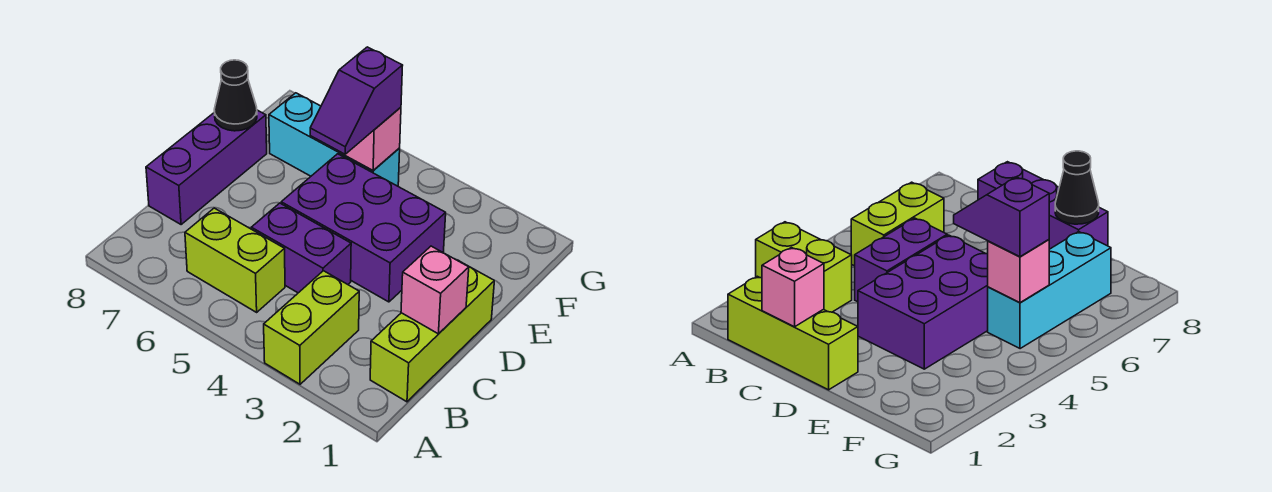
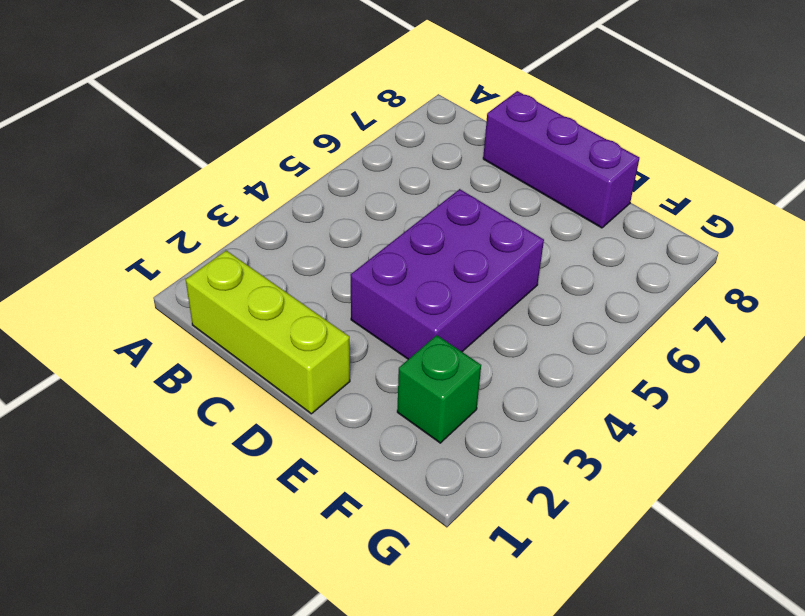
green brick F2 level 1 -> none
none -> lime brick A3:B3 level 1
none -> lime brick B5:B6 level 1

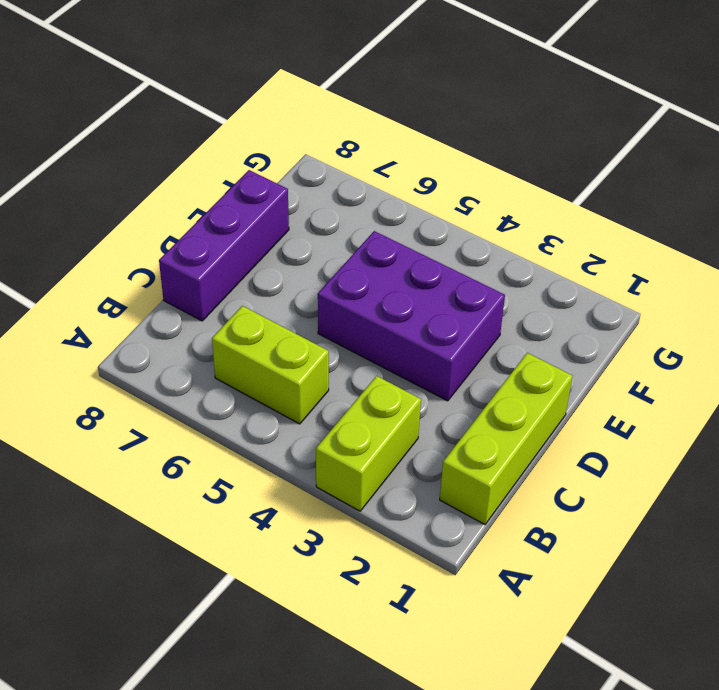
none -> purple brick C4:C5 level 1
none -> cyan brick F5:F7 level 1

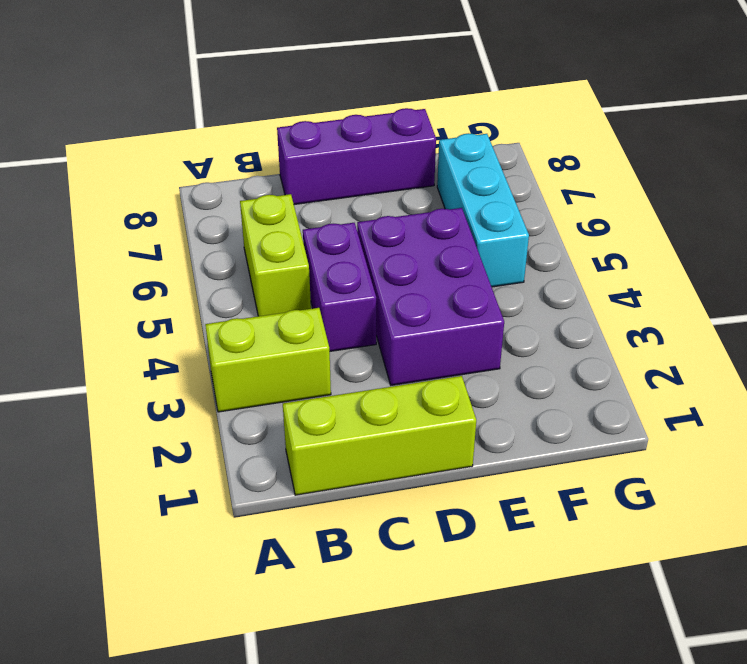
none -> pink brick C1 level 2
none -> black cone E8 level 2

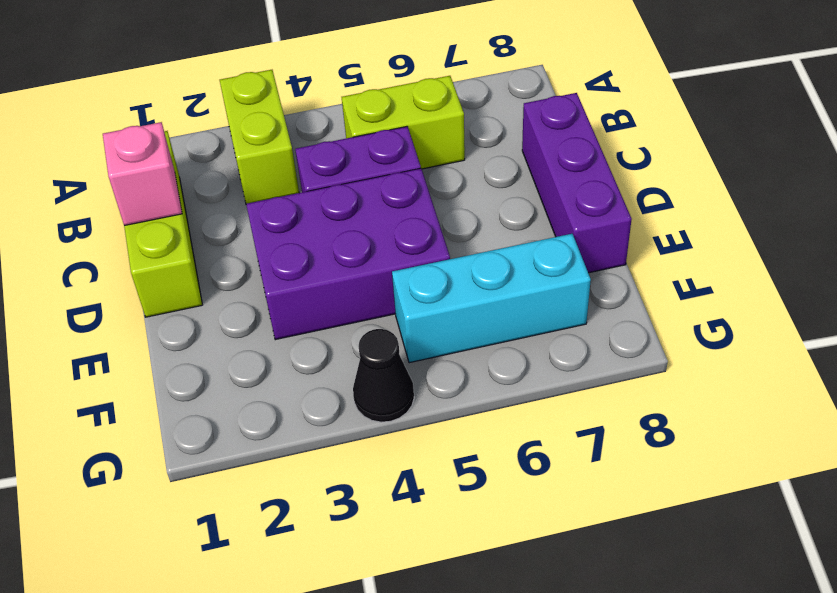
black cone G4 level 1 -> black cone E8 level 2
none -> pink brick F5 level 2
none -> purple slope E5:F5 level 3 top F

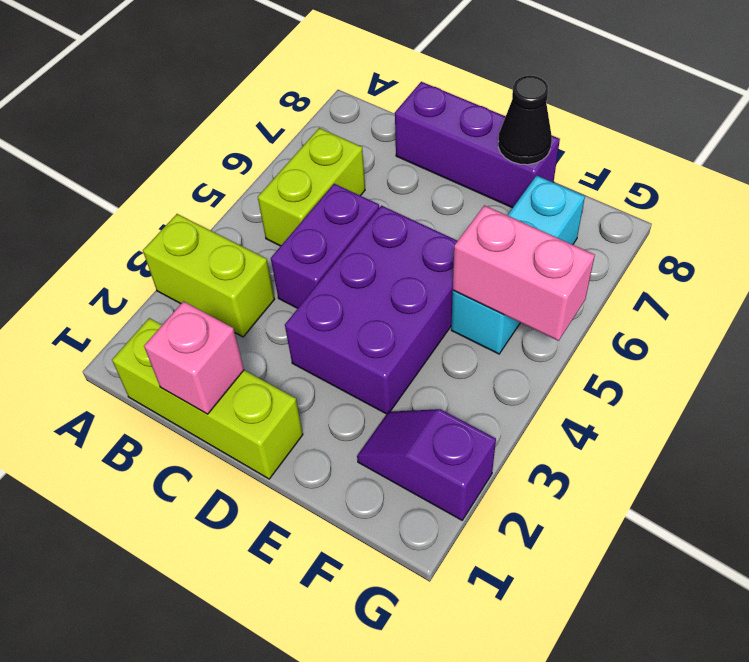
purple slope F2:G2 level 1 top G -> purple slope E5:F5 level 3 top F
pink brick F5:G5 level 2 -> pink brick F5 level 2

